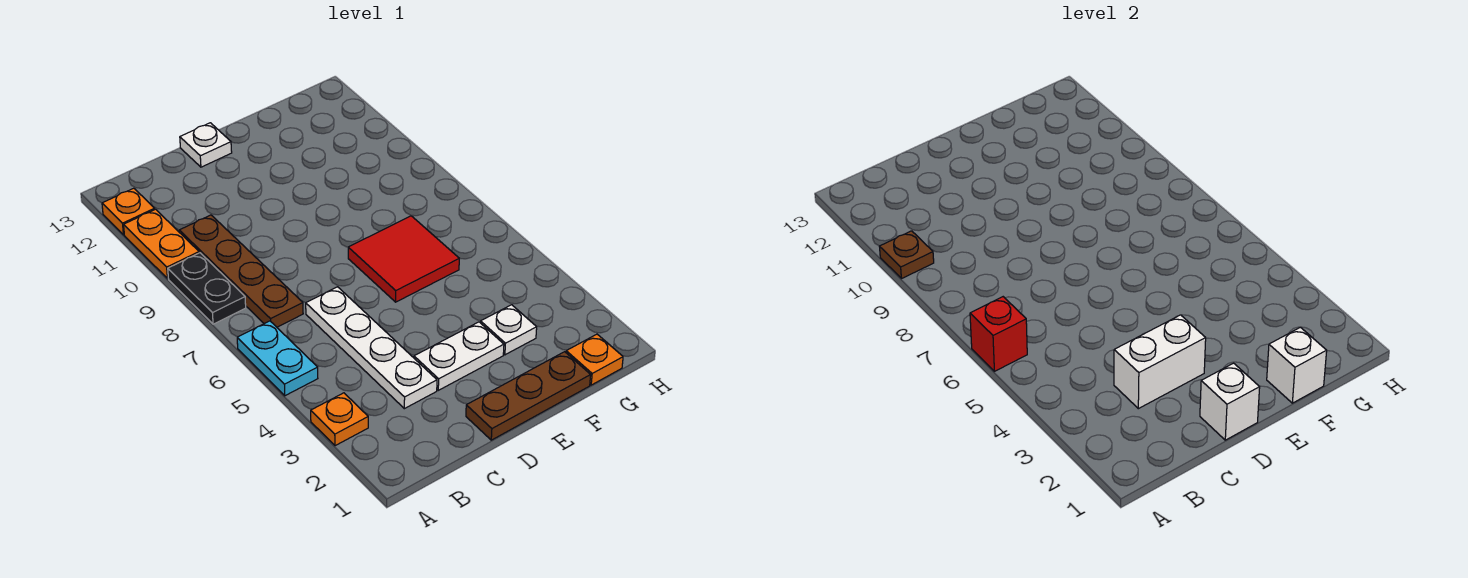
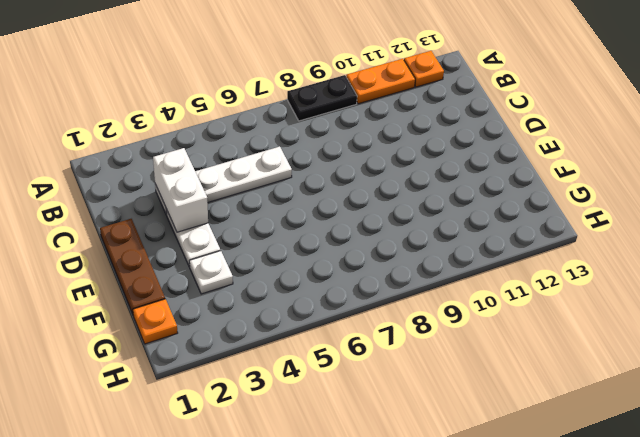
none -> orange plate A3 level 1
none -> cyan plate A5:A6 level 1
none -> brown plate B7:B10 level 1

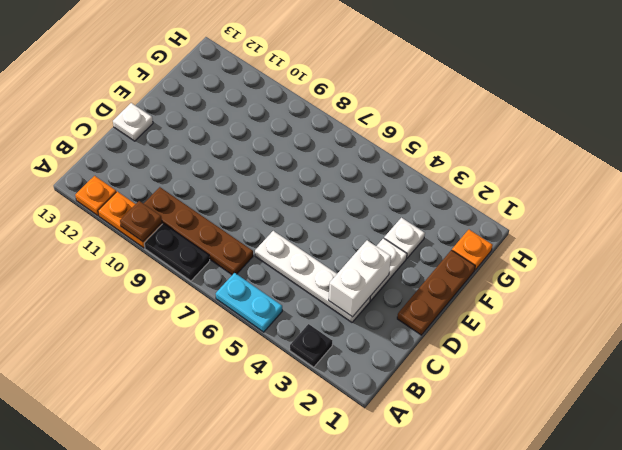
black plate A3 level 1 -> orange plate A3 level 1
none -> red tile E6:F7 level 1
none -> red brick A6 level 2
none -> white brick D1 level 2

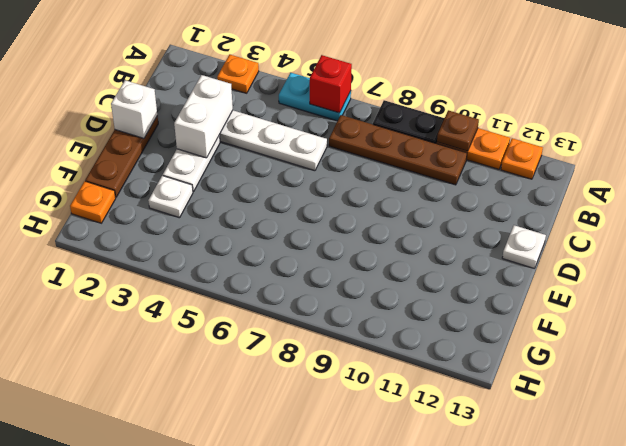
none -> red tile E6:F7 level 1
none -> white brick F1 level 2

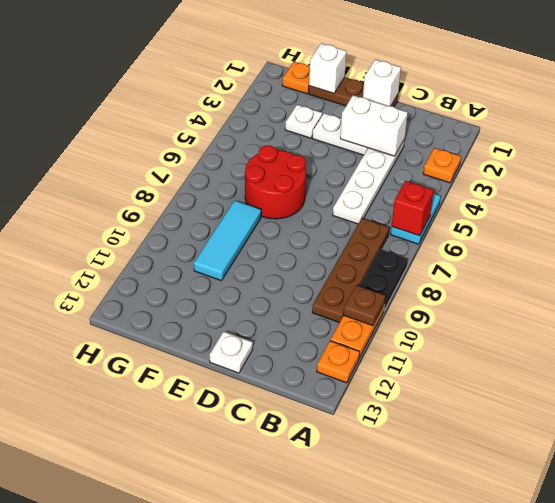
red round brick E6:F7 level 1 -> red tile E6:F7 level 1
cyan tile F8:F10 level 1 -> none

